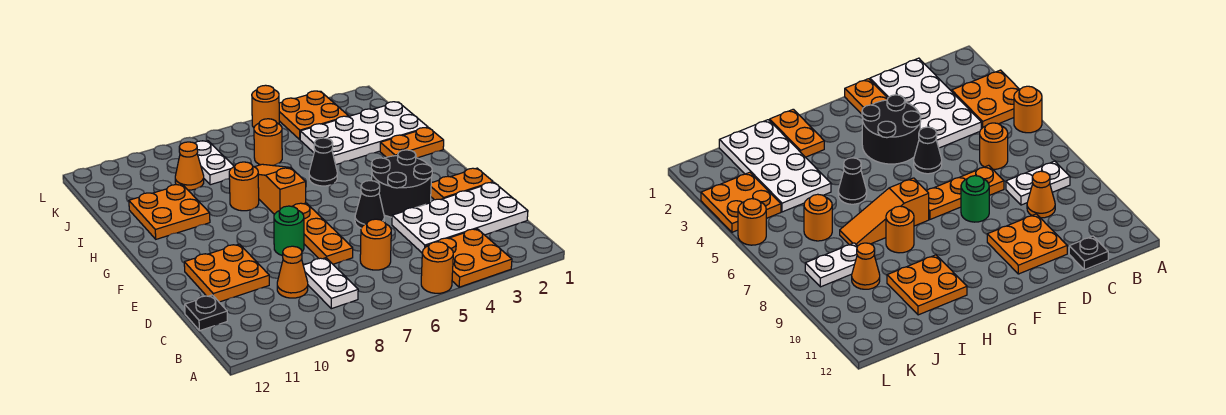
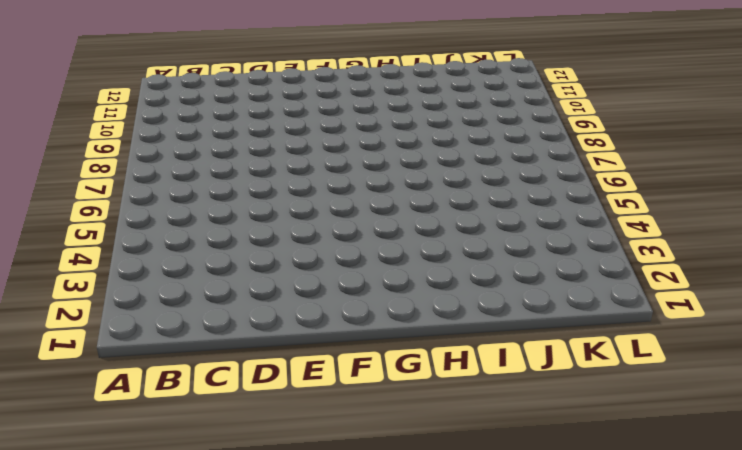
none -> orange plate A3:B4 level 1
none -> orange round brick A5 level 1
none -> white plate B8:C8 level 1

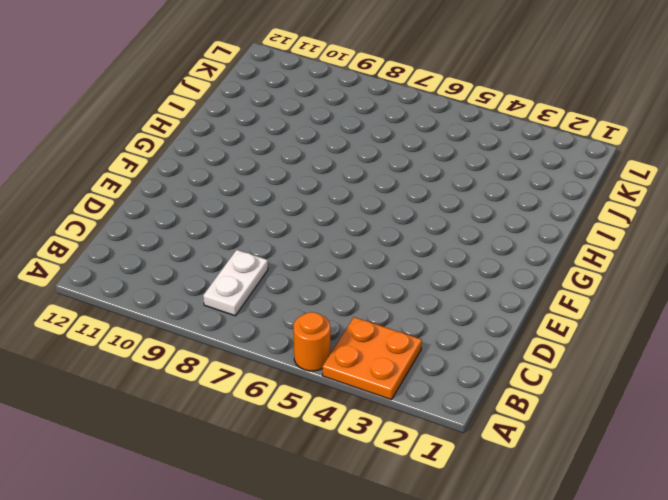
none -> white plate C1:D4 level 1
none -> orange round brick C6 level 1
none -> orange cone C9 level 1

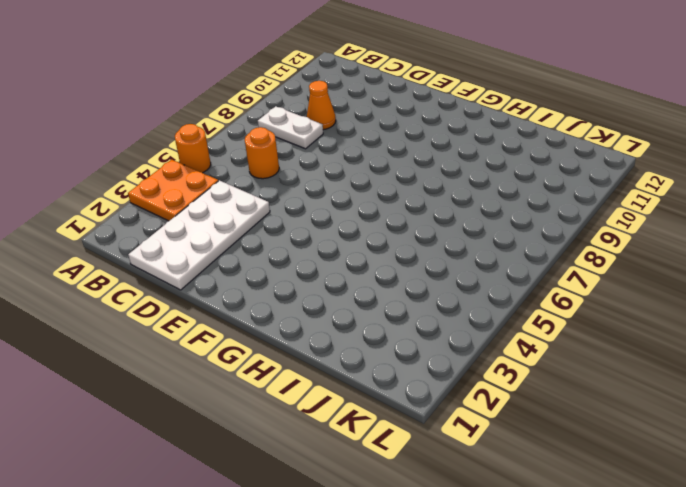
none -> black plate C12 level 1
none -> orange plate D7:F7 level 1
none -> orange plate D10:E11 level 1

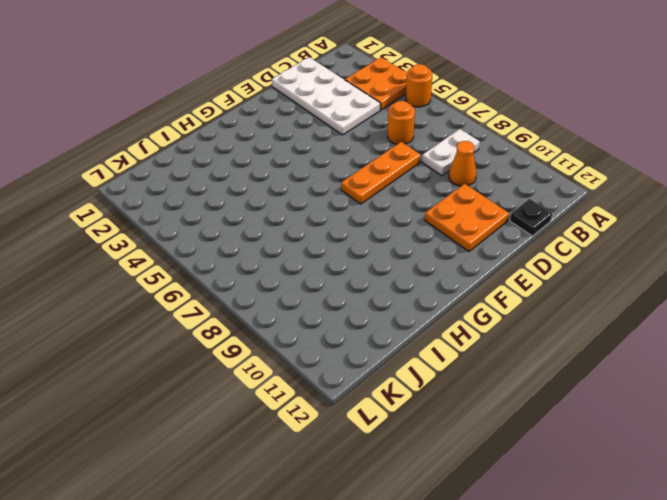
none -> orange plate E1:E2 level 1
none -> black round brick E3:F4 level 1
none -> black cone E5 level 1

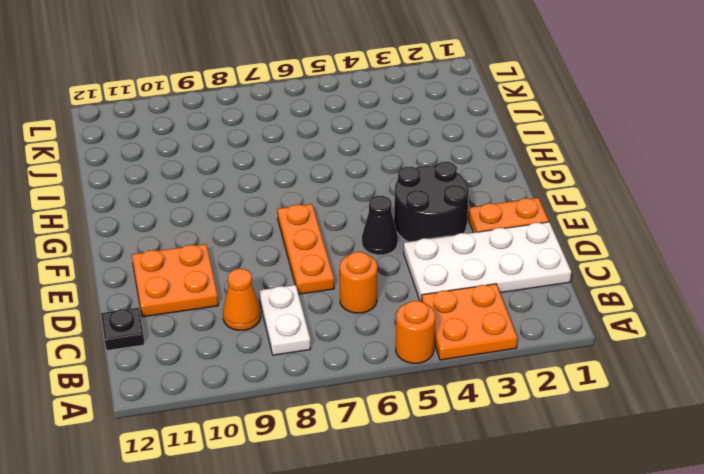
none -> green round brick E8 level 1
none -> orange slope G7:I7 level 1 top G
none -> orange plate H1:H2 level 1

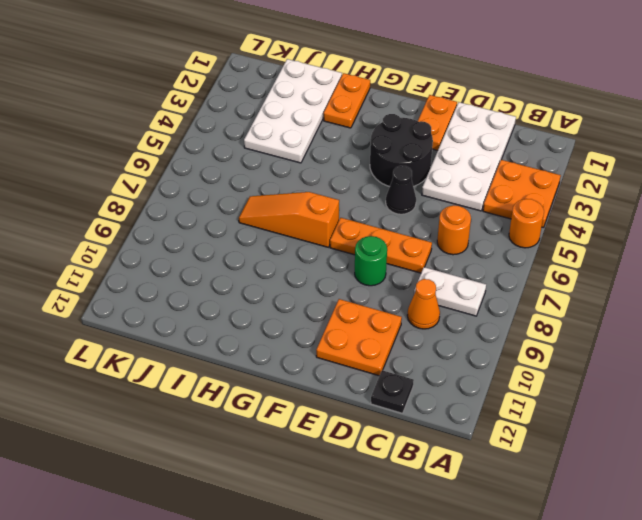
none -> black cone H5 level 1
none -> orange round brick H8 level 1
none -> orange plate H10:I11 level 1

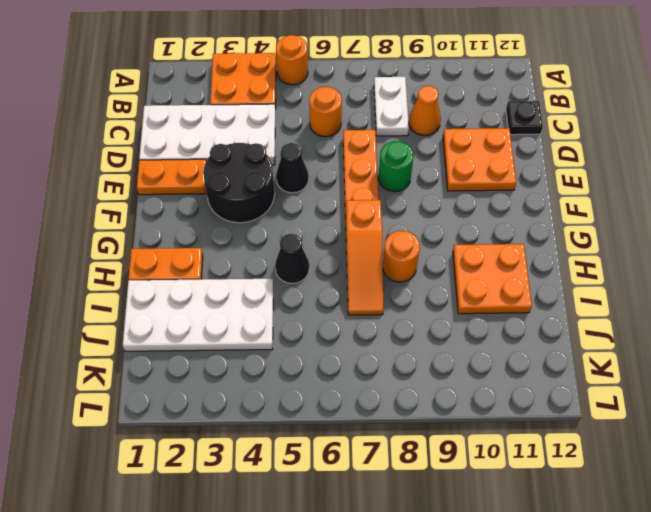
none -> orange round brick J6 level 1
none -> white plate J8:K8 level 1
none -> orange cone J9 level 1

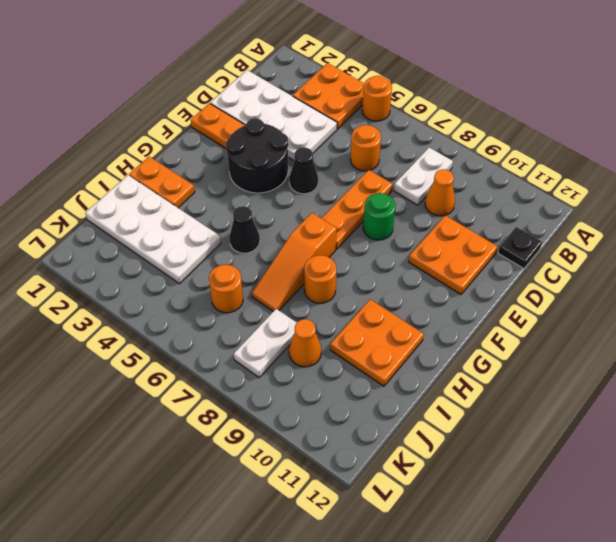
none -> orange plate K3:L4 level 1
none -> orange round brick L5 level 1

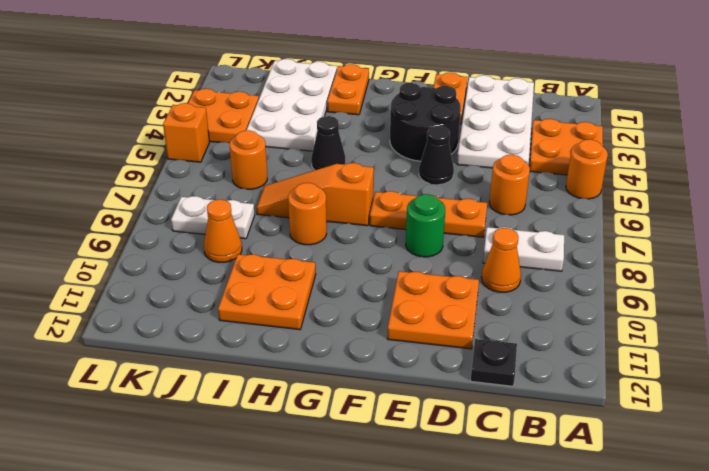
orange brick L5 level 1 -> orange round brick L5 level 1

